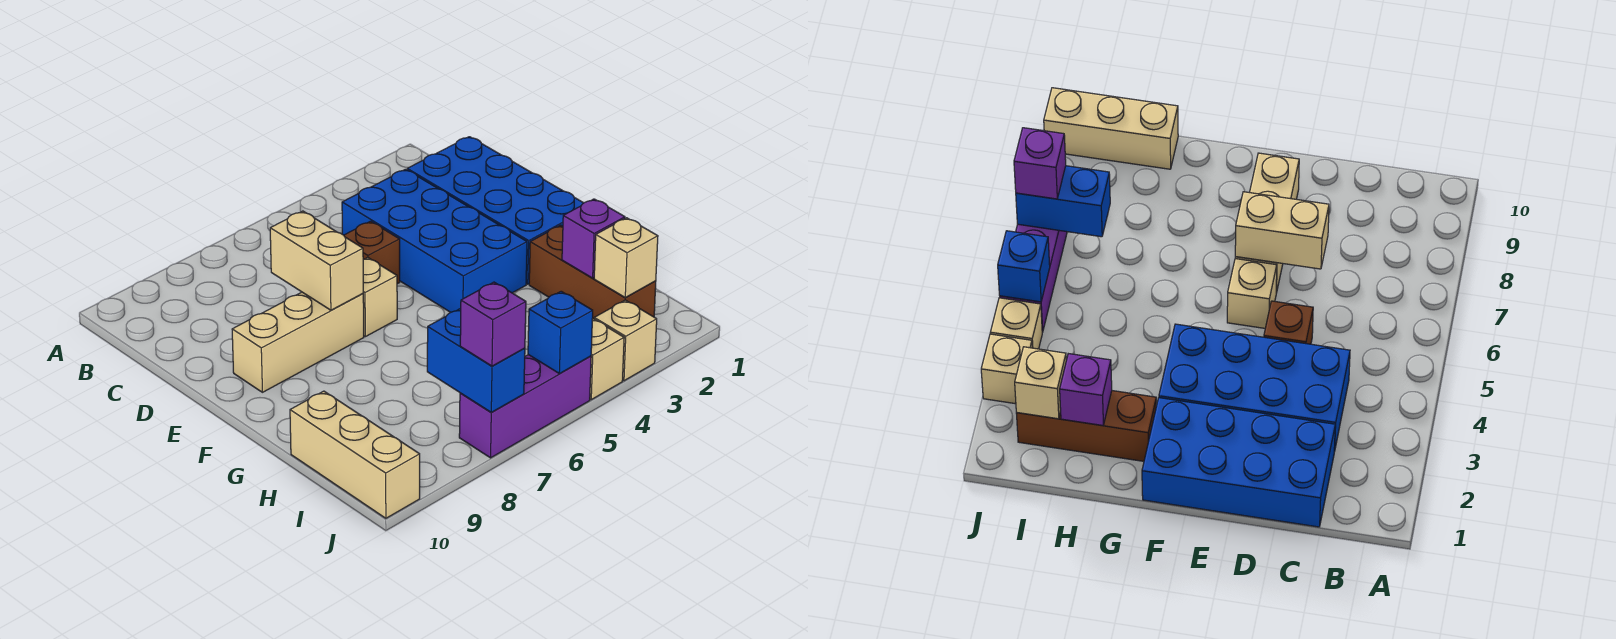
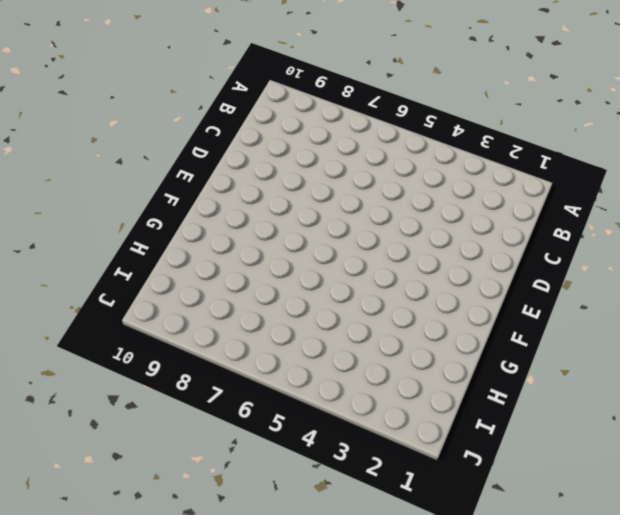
none -> blue brick C1:F2 level 1
none -> blue brick C3:F4 level 1
none -> brown brick D5 level 1

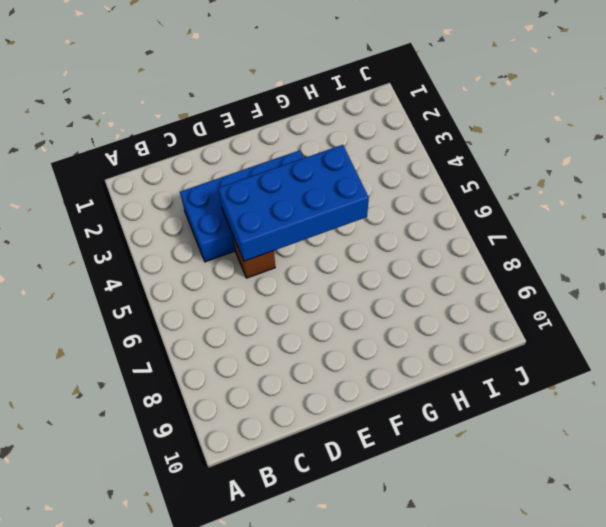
blue brick D4:G5 level 2 -> blue brick C1:F2 level 1
none -> tan brick E6 level 1
none -> tan brick E7:E9 level 1
none -> brown brick G2:I2 level 1

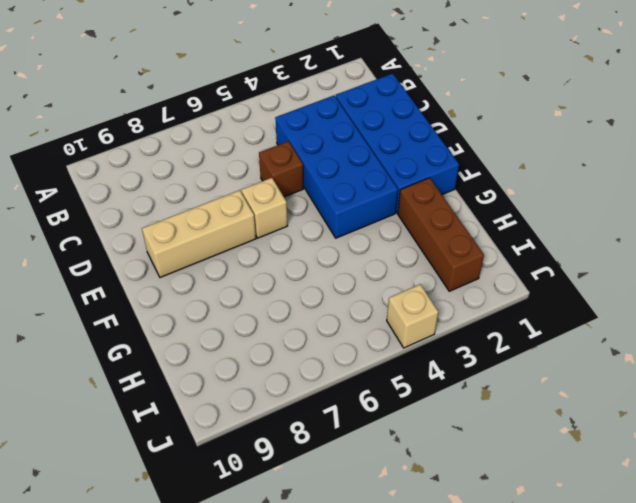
none -> tan brick H10:J10 level 1
none -> tan brick J3 level 1
none -> purple brick J5:J7 level 1

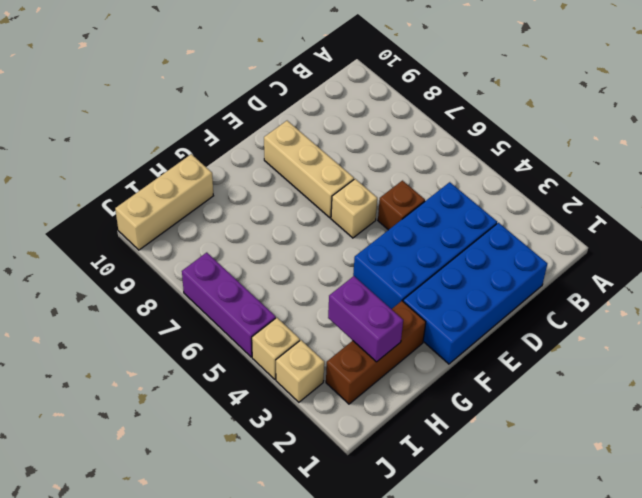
purple brick H2:H3 level 2 -> purple brick H2 level 2
none -> tan brick D7:E7 level 2
none -> tan brick I2 level 2
none -> blue brick I7:J7 level 2

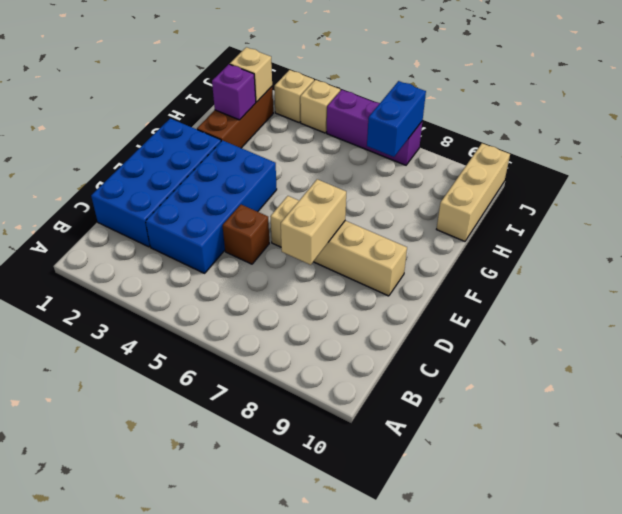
none -> blue brick J5 level 2
none -> purple brick J7 level 3

